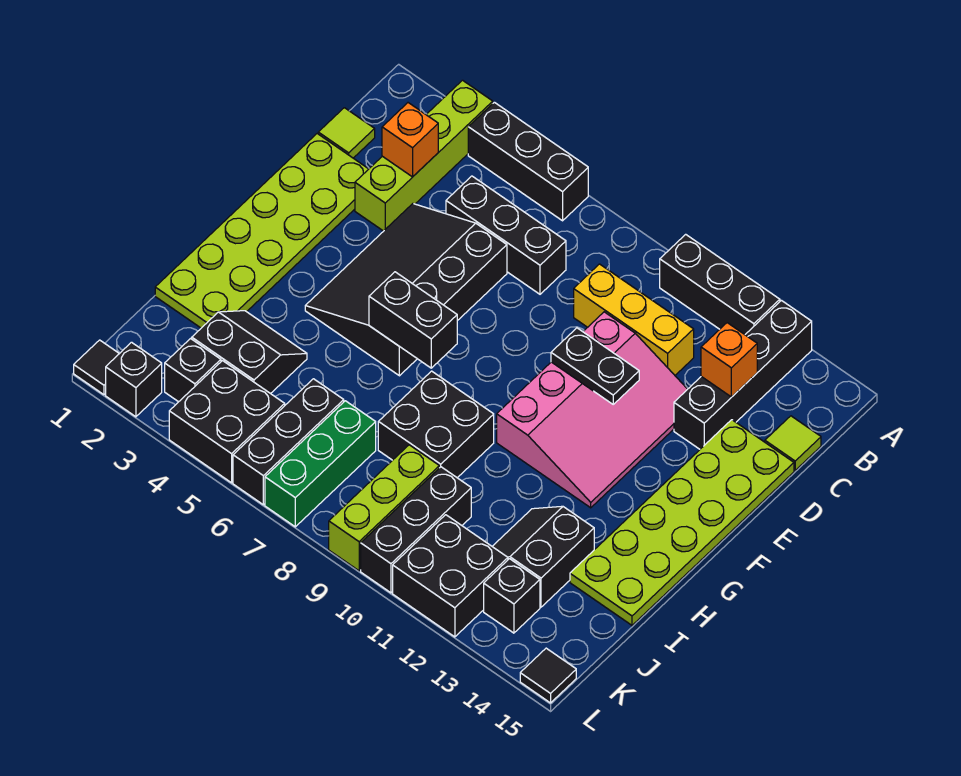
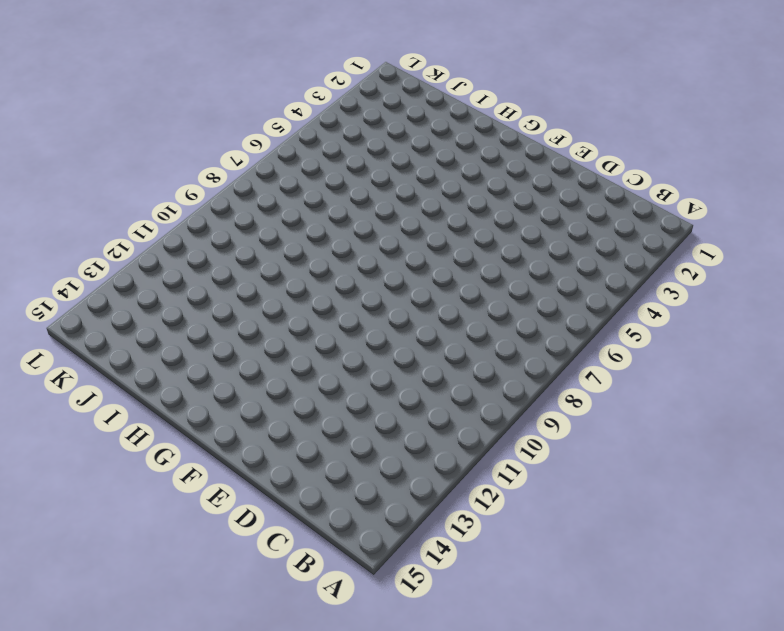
none -> lime brick A3:D3 level 1
none -> black brick A4:A6 level 1
none -> black brick A10:A12 level 1
none -> black brick A13:D13 level 1

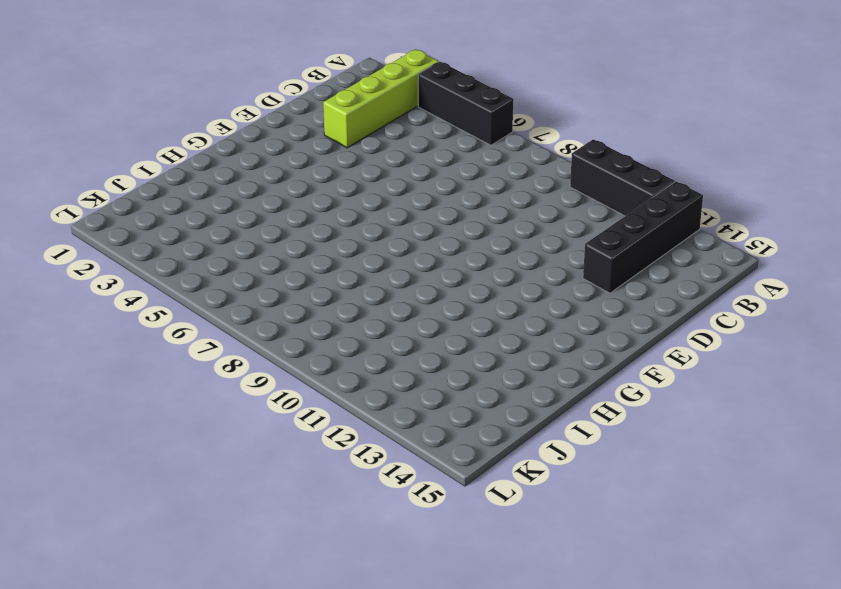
none -> lime tile C1 level 1
none -> black brick C5:C7 level 1
none -> yellow brick C9:C11 level 1
none -> lime tile C15 level 1

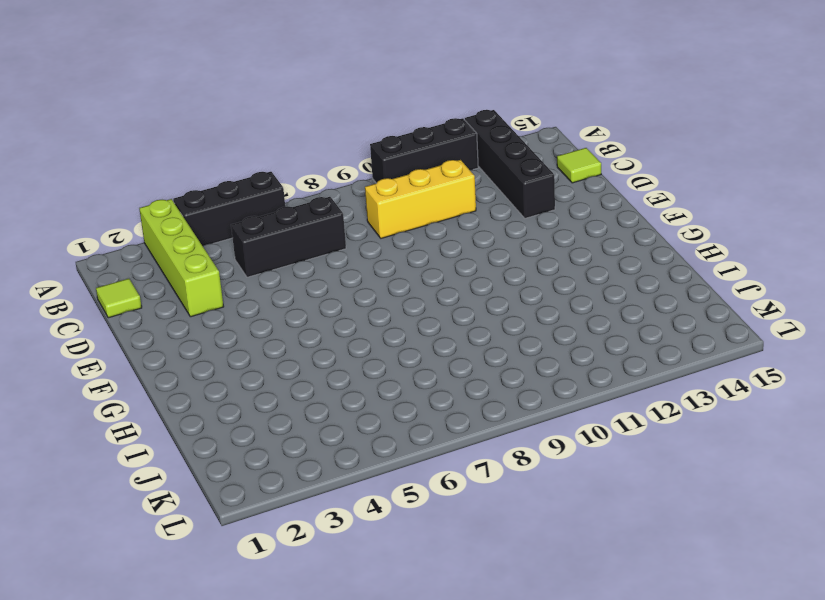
none -> lime plate D1:I2 level 1
none -> black slope D4:G6 level 1 top 6
none -> pink slope D10:G12 level 1 top 10
none -> lime plate D14:I15 level 1

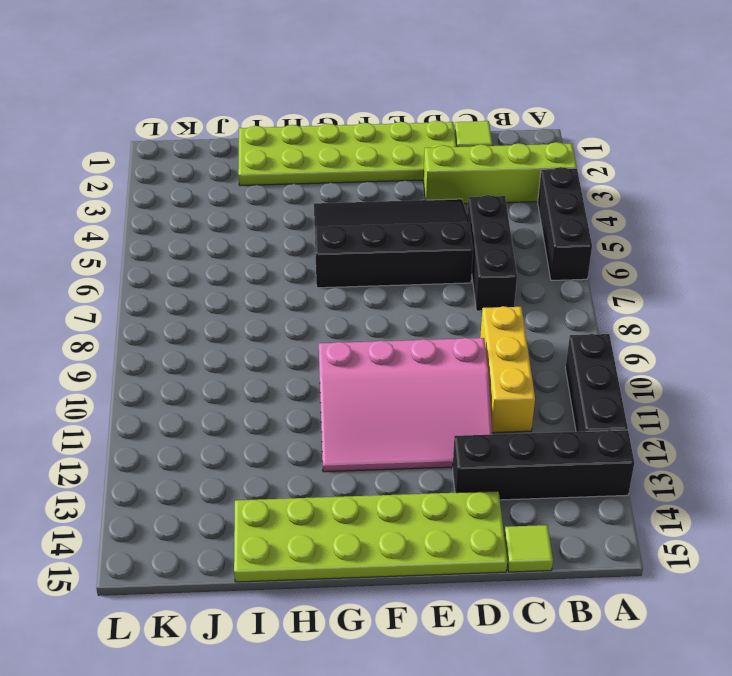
none -> black brick H8:I9 level 1
none -> black slope I3:J4 level 1 top J
none -> black slope I12:J13 level 1 top 13
none -> black brick J6:L6 level 1

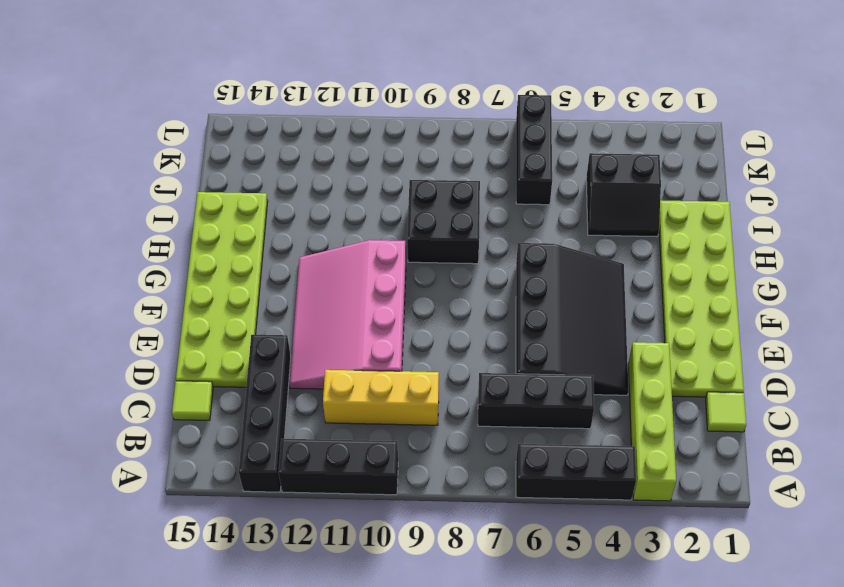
none -> black slope I12:J13 level 1 top 13
none -> green brick J7:L7 level 1
none -> lime brick J9:L9 level 1
none -> black brick J10:L10 level 1

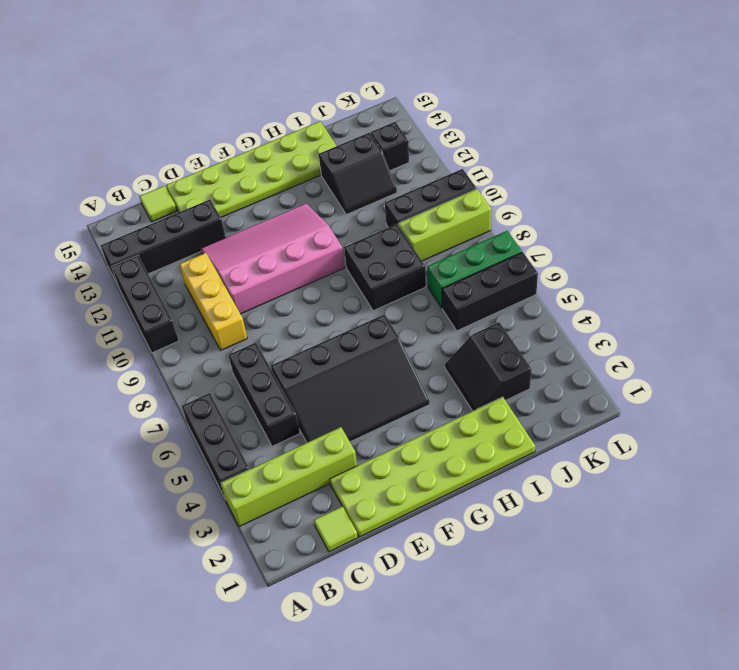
none -> black brick K3 level 1
none -> black brick K4:L5 level 1
none -> black brick K11:L12 level 1
none -> black tile L1 level 1

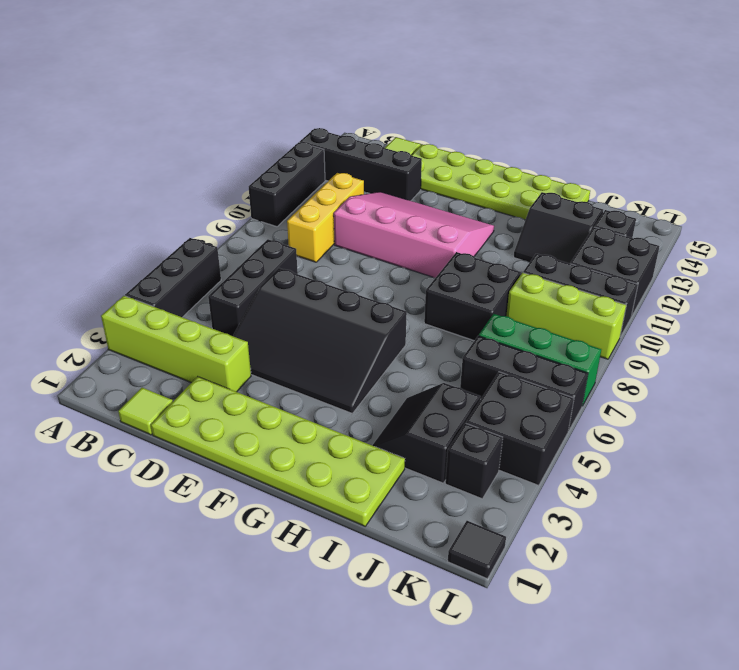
none -> black brick L2 level 1
none -> black tile L15 level 1
none -> orange brick C3 level 2
none -> orange brick C13 level 2

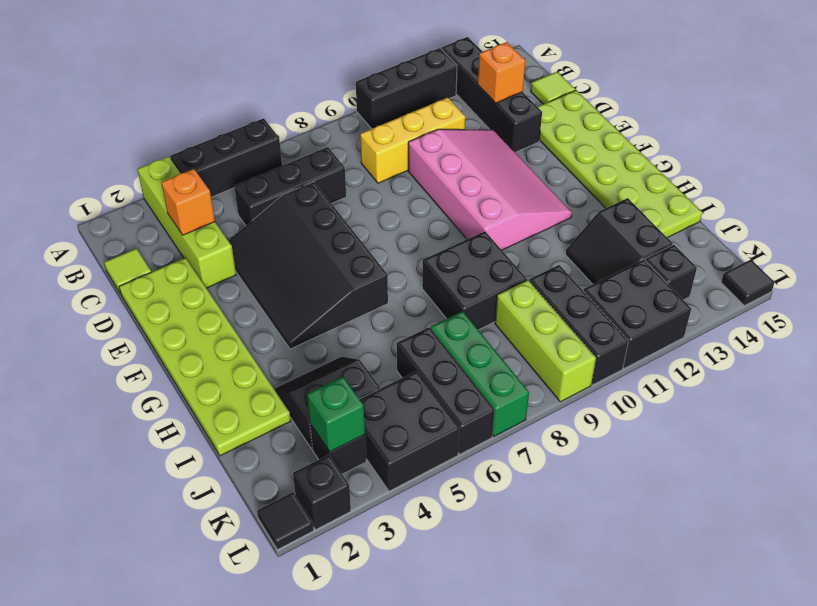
green brick K3 level 2 -> none
none -> black plate E10:E11 level 2
none -> black brick G6:G7 level 2

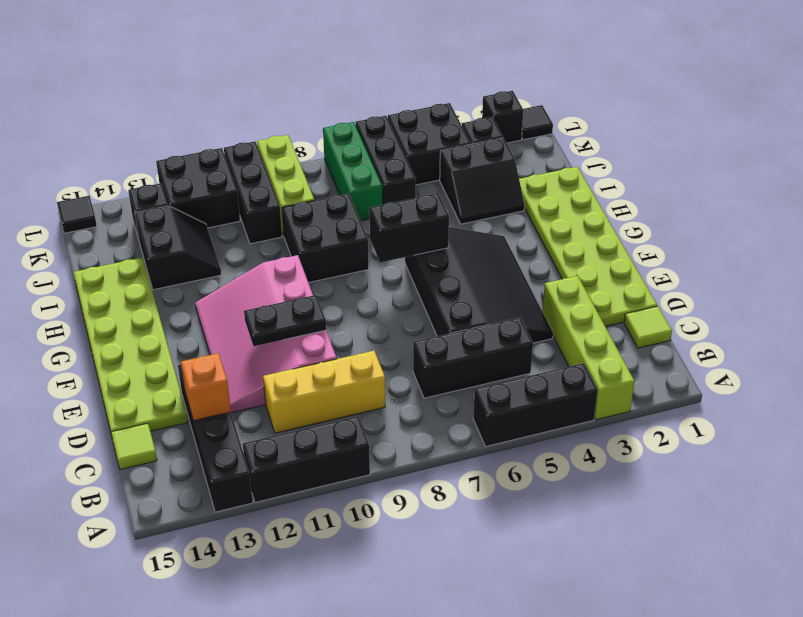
none -> orange brick C3 level 2

